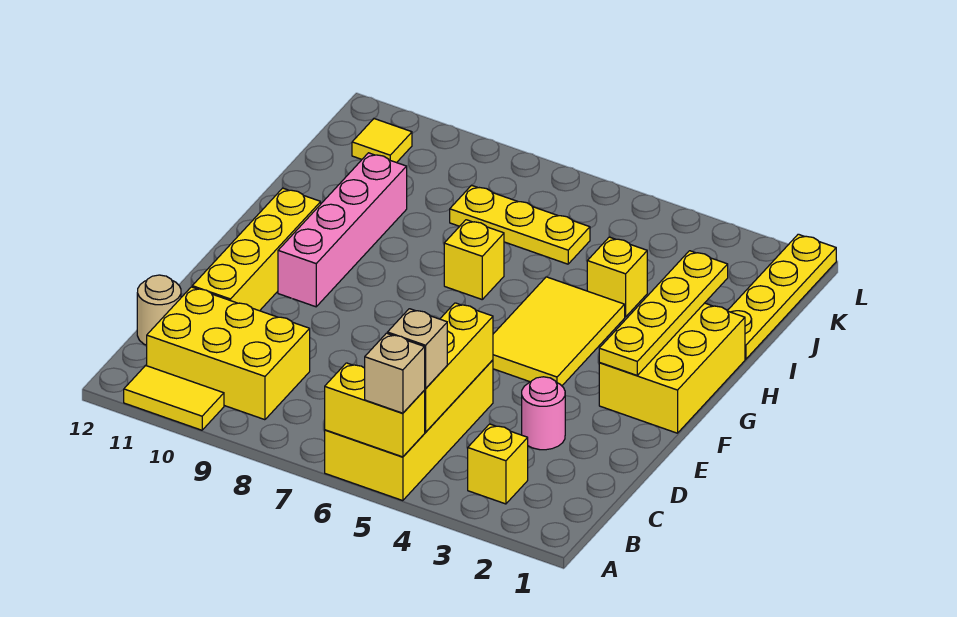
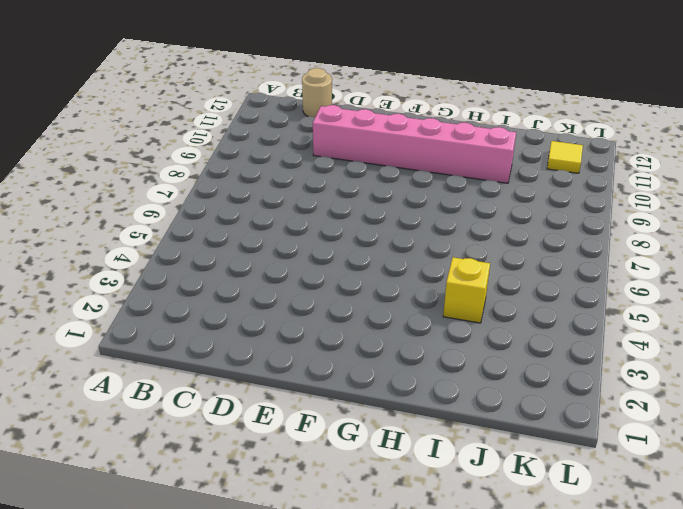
pink brick D10:I10 level 1 -> pink brick F10:I10 level 1
none -> yellow brick A5:D6 level 1
none -> yellow tile A10:A11 level 1
none -> yellow brick B3 level 1

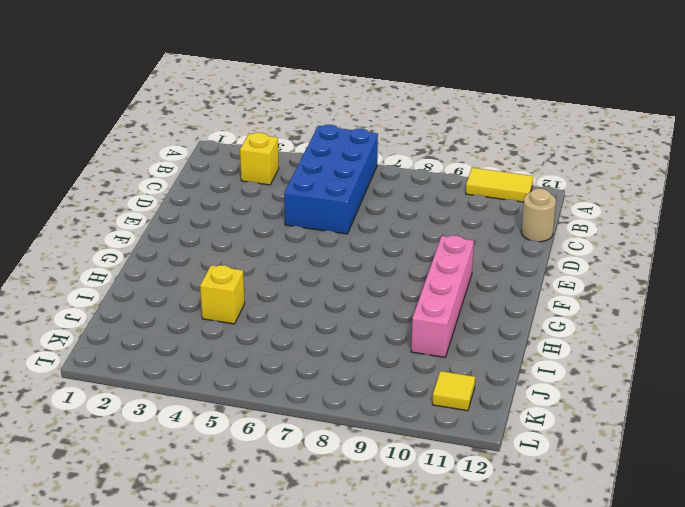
blue brick A5:D6 level 1 -> yellow brick A5:D6 level 1
none -> yellow brick B9:C11 level 1
none -> pink round brick D3 level 1
none -> yellow brick D11:G11 level 1

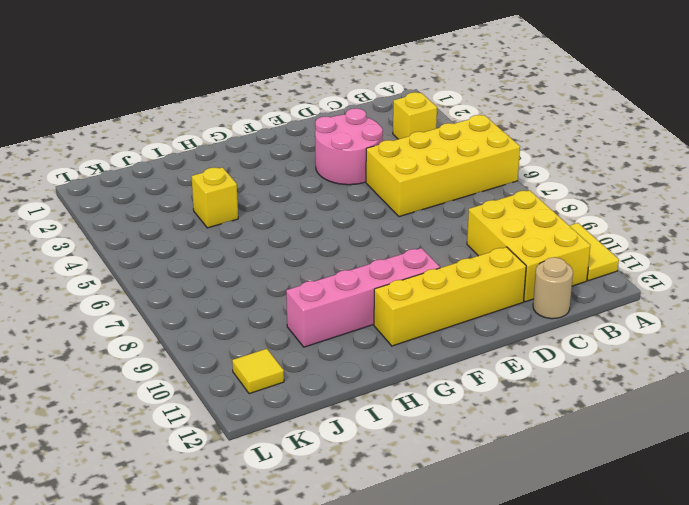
pink round brick D3:E4 level 1 -> pink round brick D3 level 1
none -> yellow brick F1:H2 level 1
none -> yellow tile F4:H5 level 1
none -> yellow brick H7 level 1

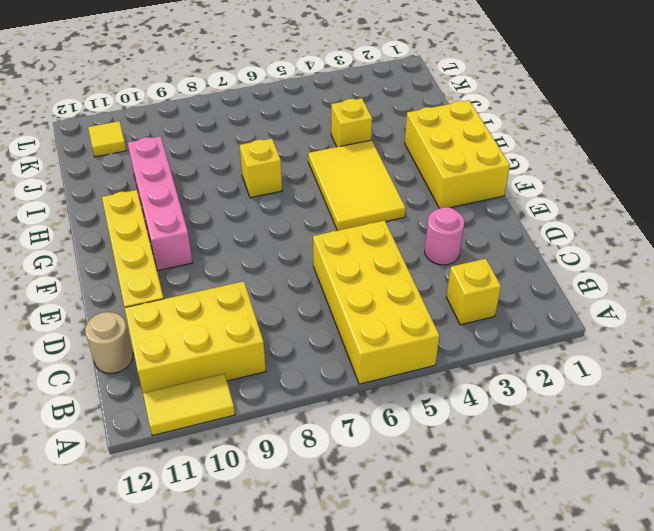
none -> yellow plate I1:L1 level 1
none -> yellow plate J6:J8 level 1
none -> yellow brick A5:A6 level 2

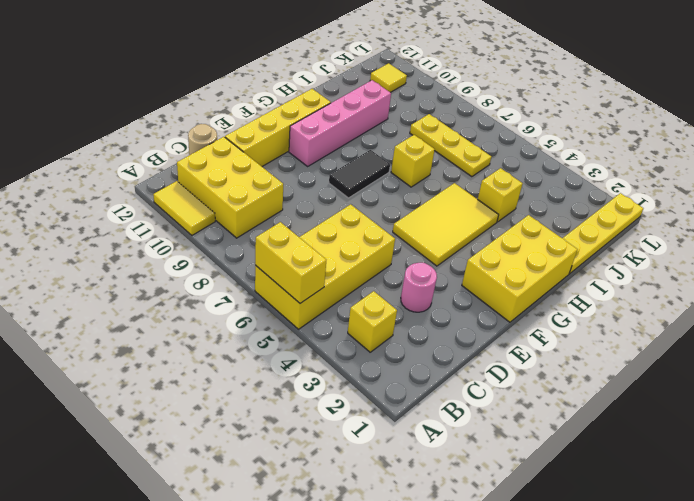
black tile F8:G8 level 1 -> none
none -> yellow brick B5:D5 level 2
none -> yellow plate F2:I2 level 2
none -> tan brick A5 level 3

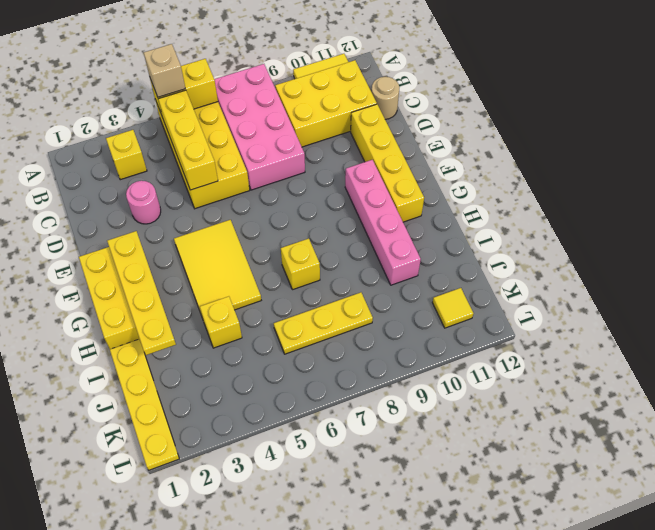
pink brick A7:D8 level 1 -> none
none -> tan brick B5 level 3

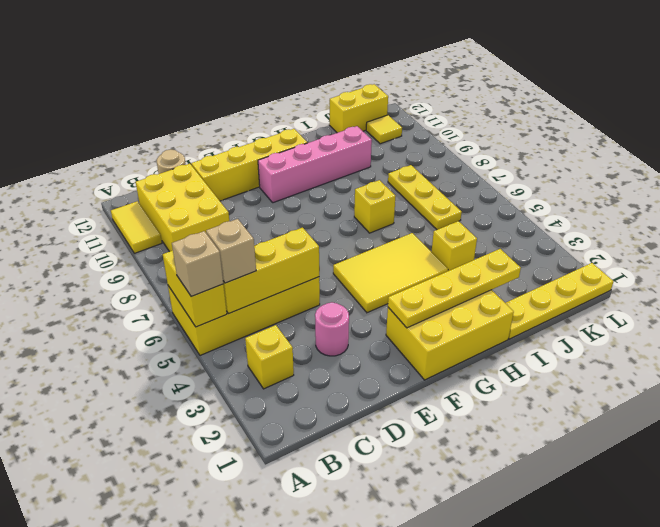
yellow brick J12:K12 level 1 -> none

